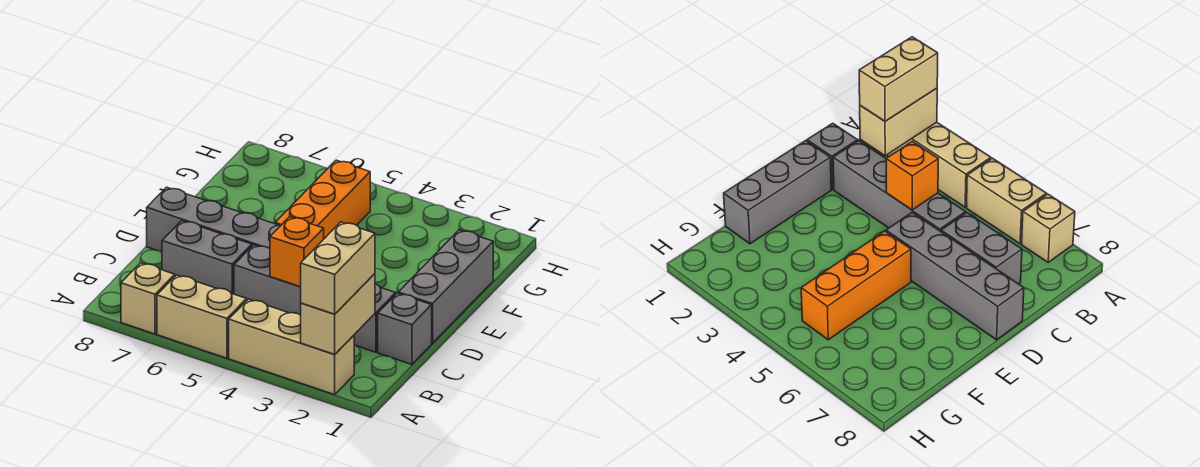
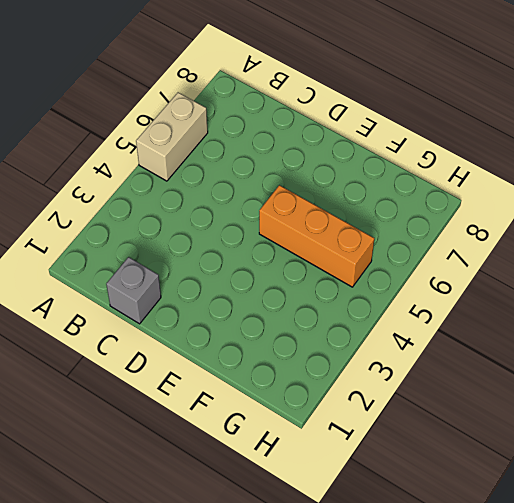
none -> tan brick A2:A4 level 1
none -> tan brick A7 level 1
none -> grey brick C2:C5 level 1

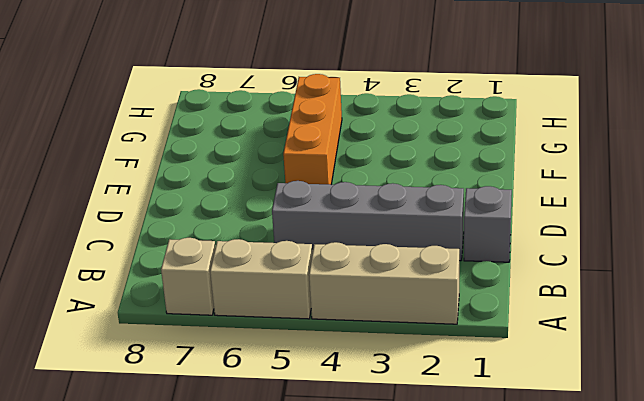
none -> grey brick C6:C7 level 1
none -> grey brick D1:F1 level 1
none -> grey brick D5:D8 level 1

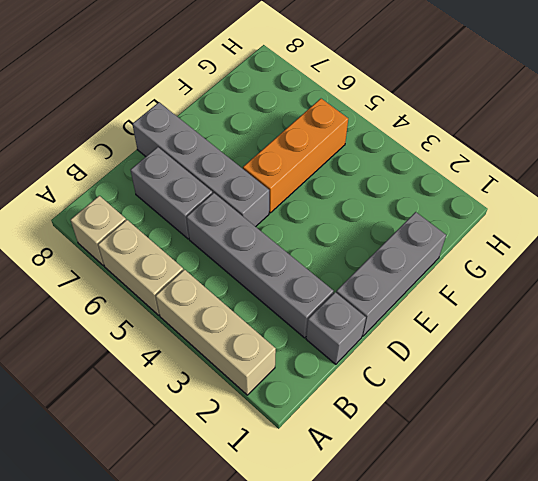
none -> tan brick A2:B2 level 2
none -> orange brick C4 level 2
none -> tan brick A2:B2 level 3

